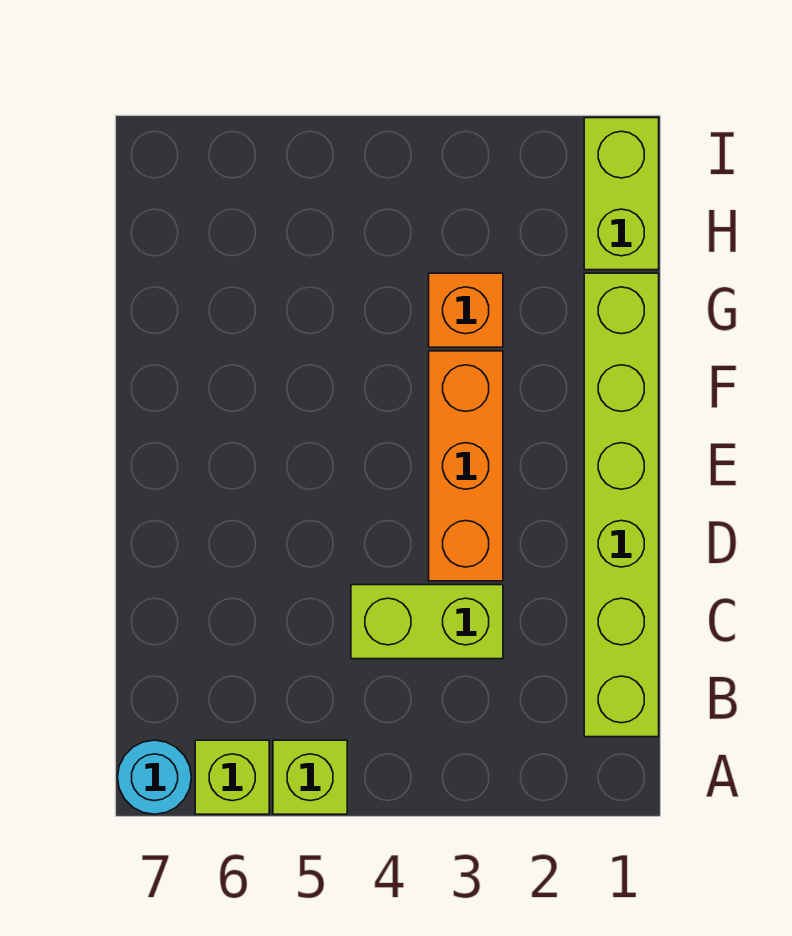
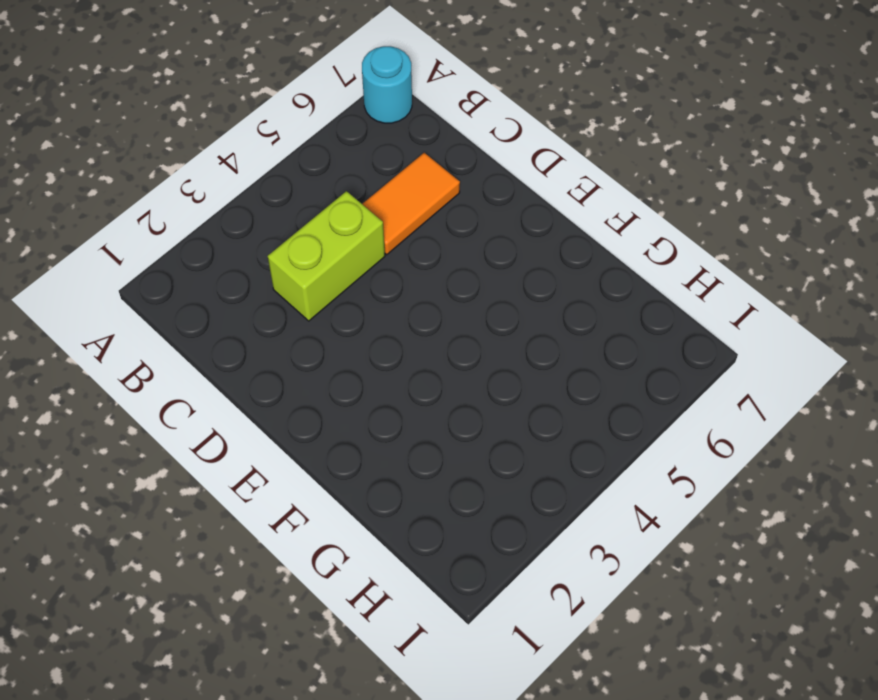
orange tile C5:C6 level 1 -> none
none -> lime brick A5 level 1
none -> lime brick A6 level 1

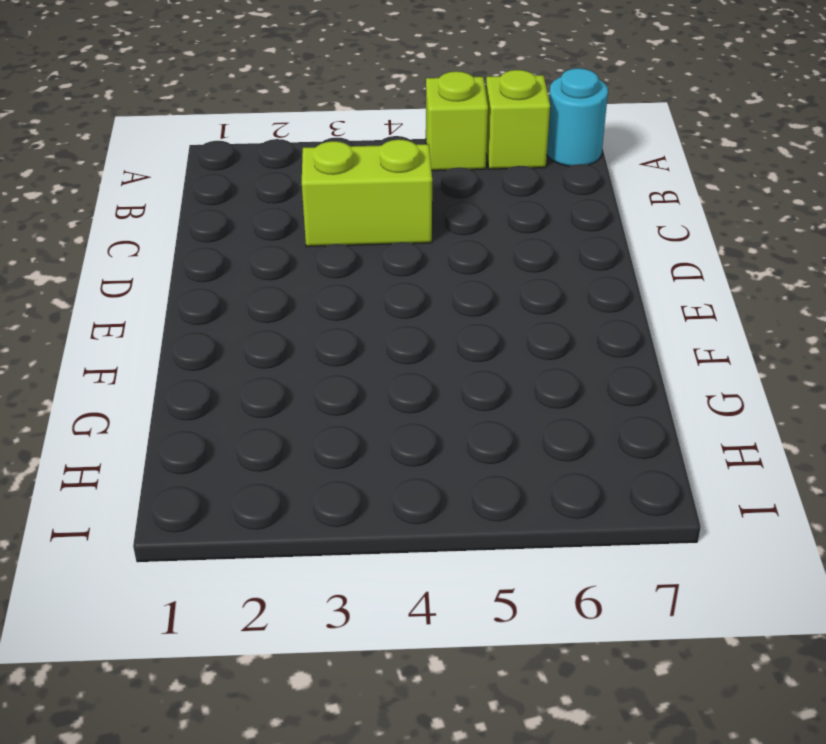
none -> lime brick B1:G1 level 1
none -> orange brick D3:F3 level 1

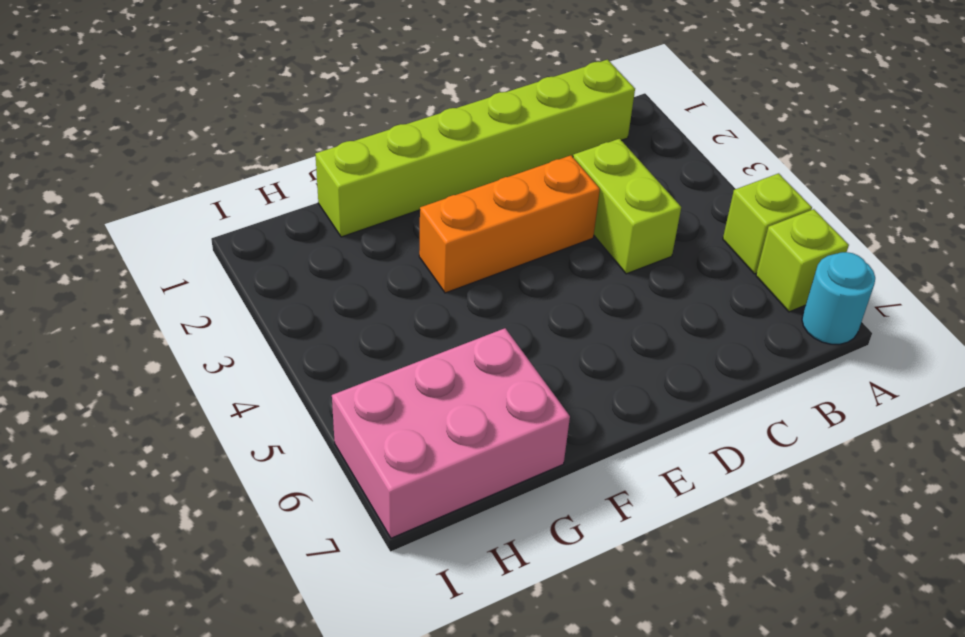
pink brick G6:I7 level 1 -> none
none -> orange brick G3 level 1
none -> lime brick H1:I1 level 1

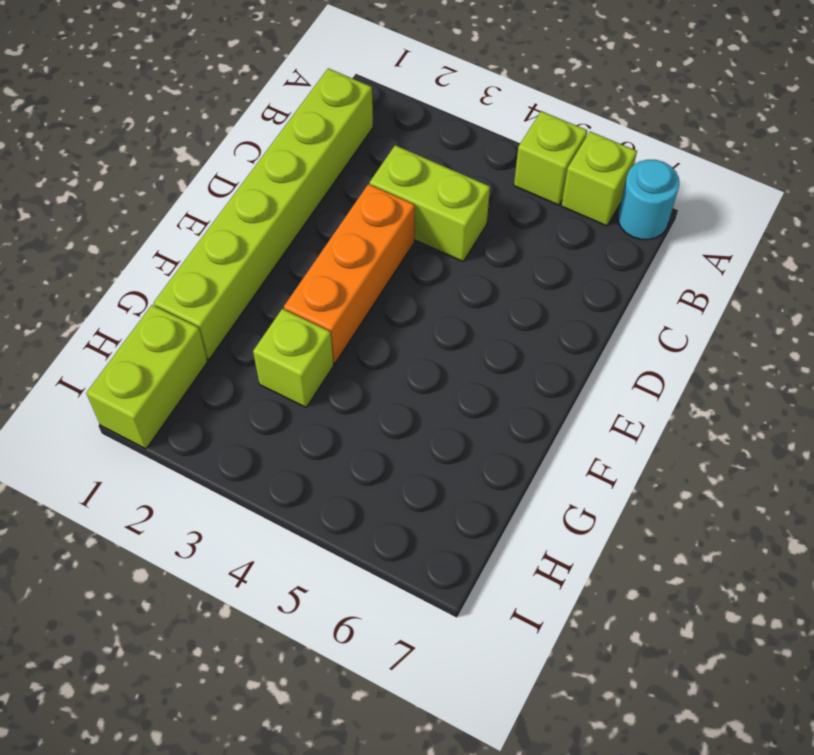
lime brick G3 level 1 -> orange brick G3 level 1

